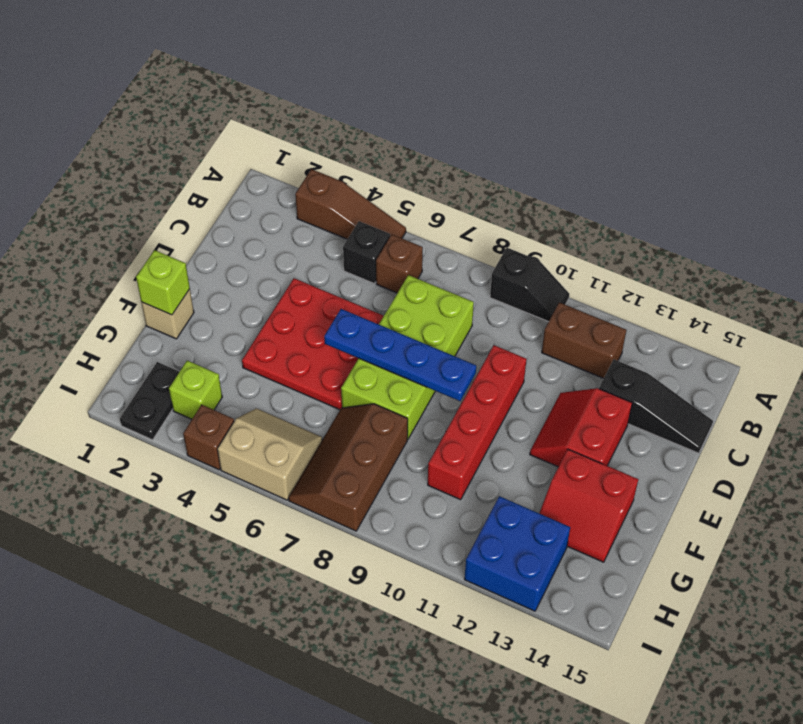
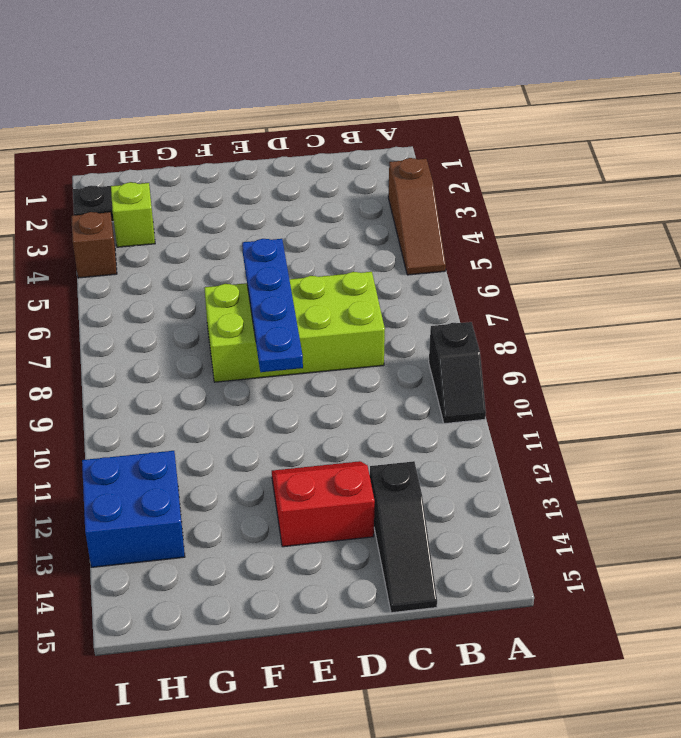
none -> black brick B5 level 1
none -> brown brick B6 level 1
none -> brown brick B11:B12 level 1

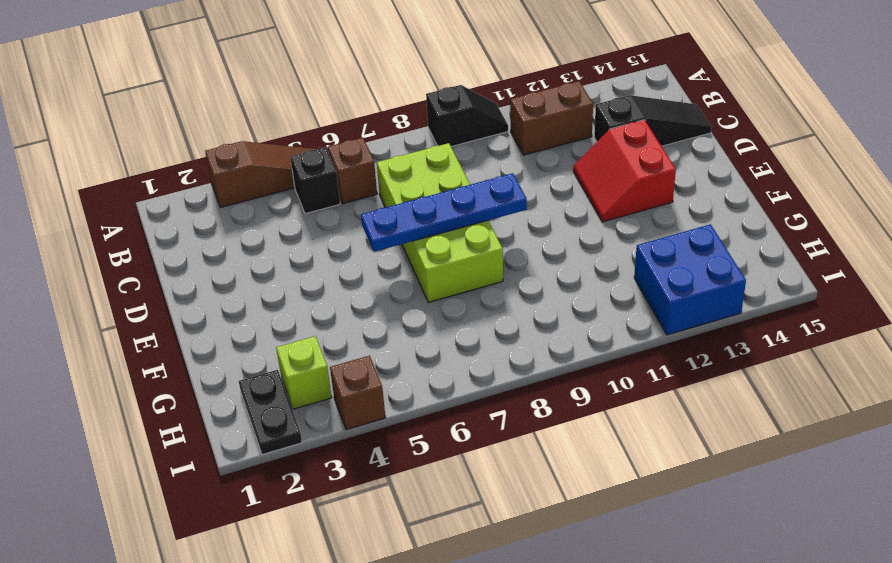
none -> red plate D4:F6 level 1
none -> red brick D10:G10 level 1
none -> tan brick F1 level 1

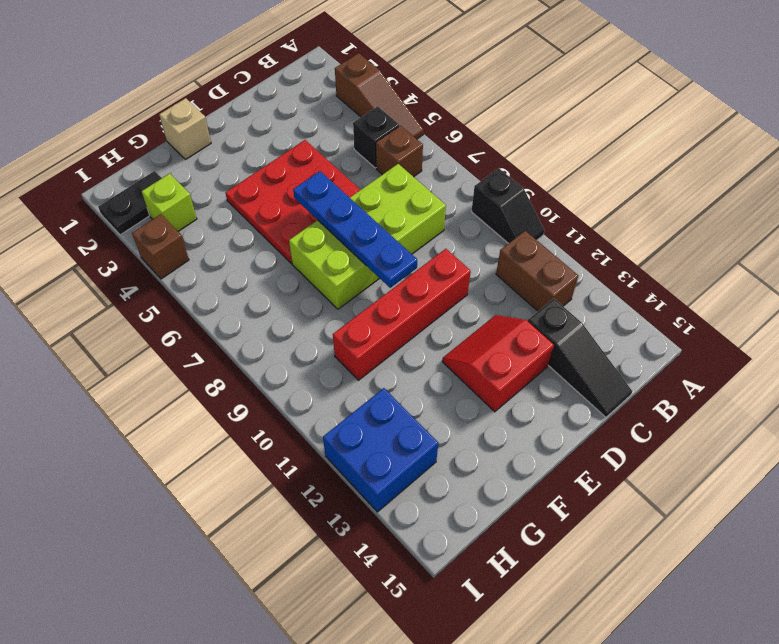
none -> red slope F13:G14 level 1 top F
none -> brown slope G7:I8 level 1 top 8
none -> tan slope H5:I6 level 1 top I

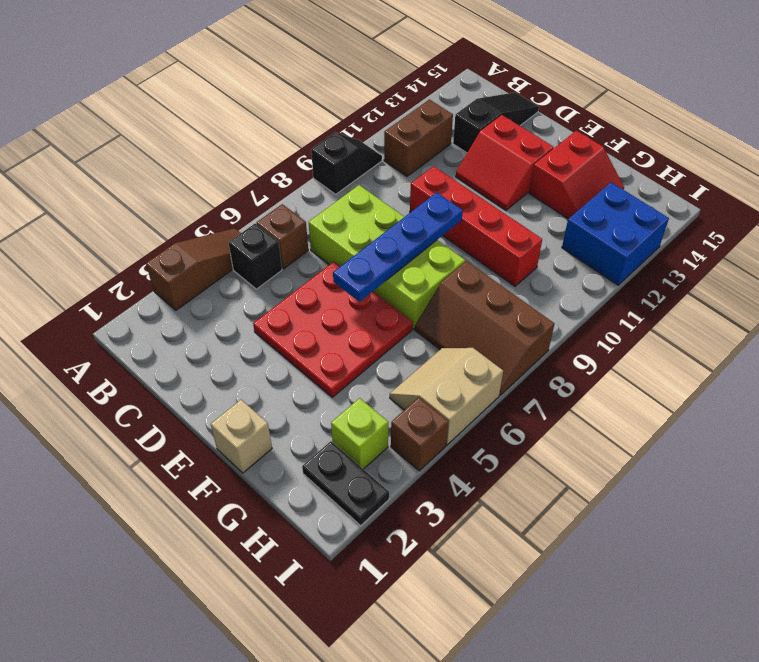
none -> lime brick F1 level 2

